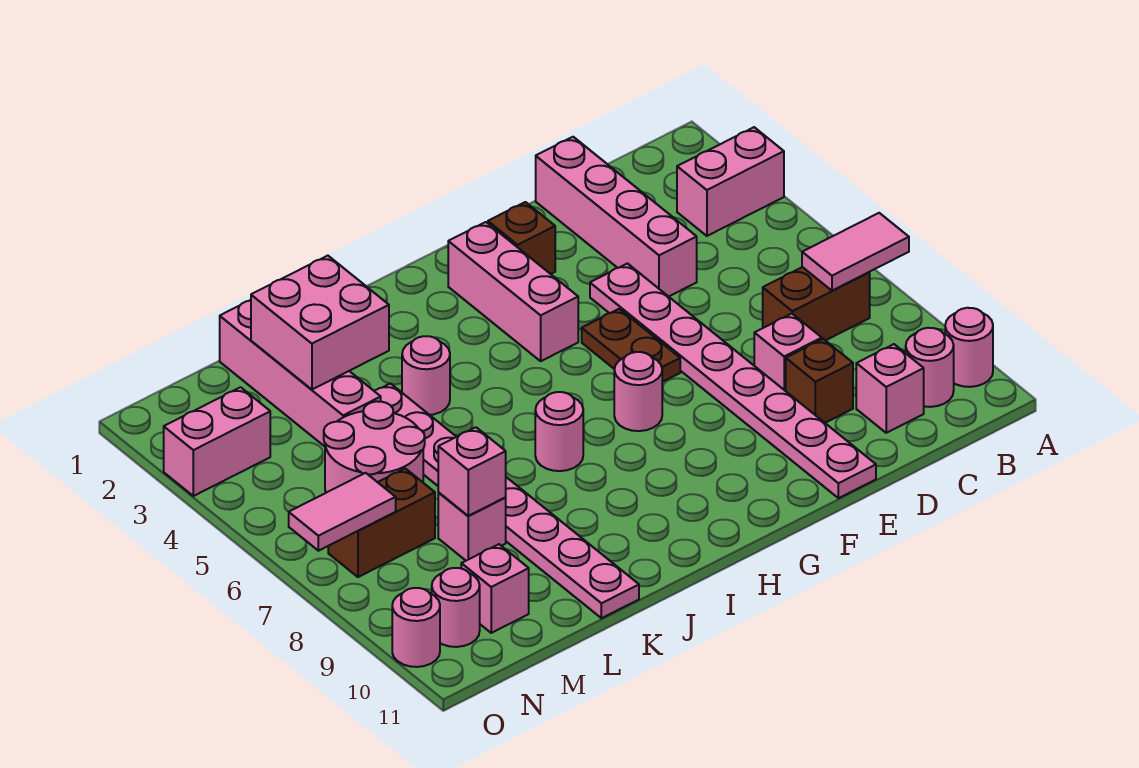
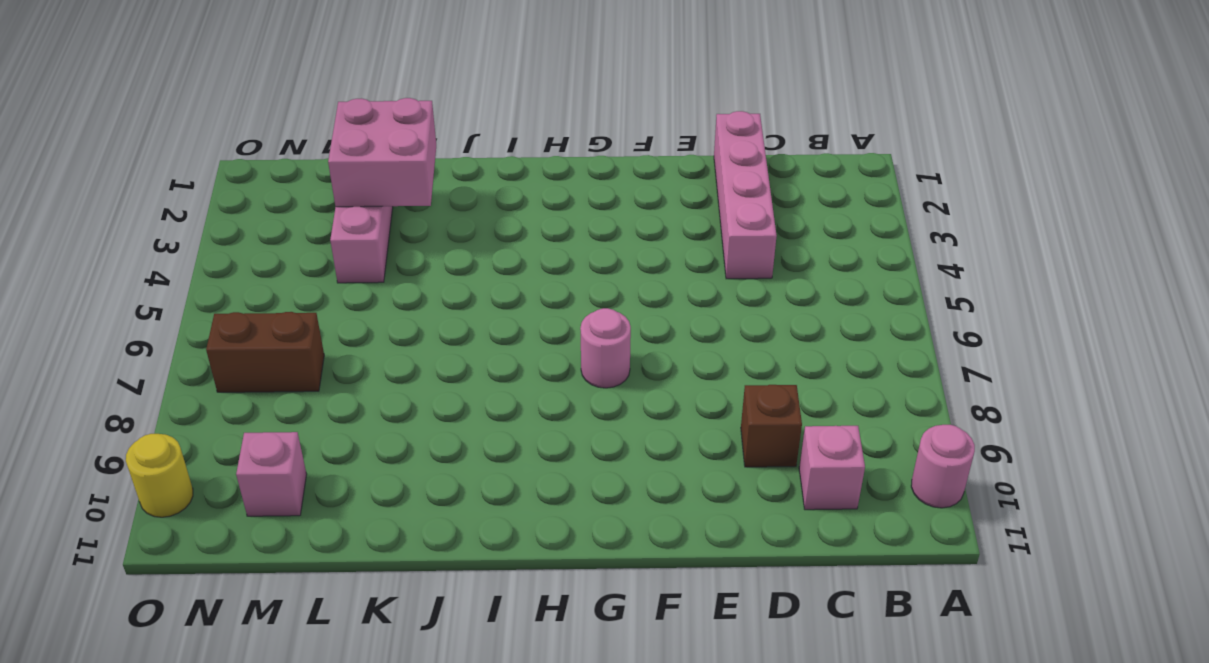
yellow round brick O10 level 1 -> pink round brick O10 level 1
none -> pink brick A3:B3 level 1
none -> brown brick B7:C7 level 1
none -> pink round brick B10 level 1

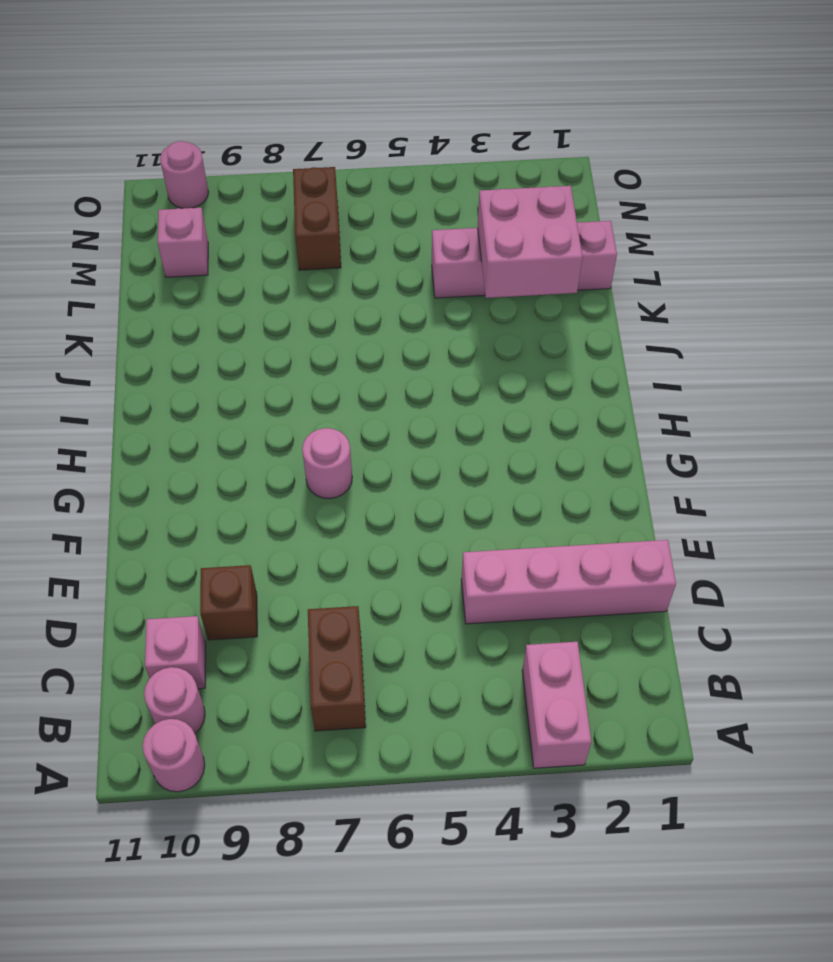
none -> pink brick D8 level 1
none -> pink plate E4:E11 level 1
none -> brown brick F2 level 1

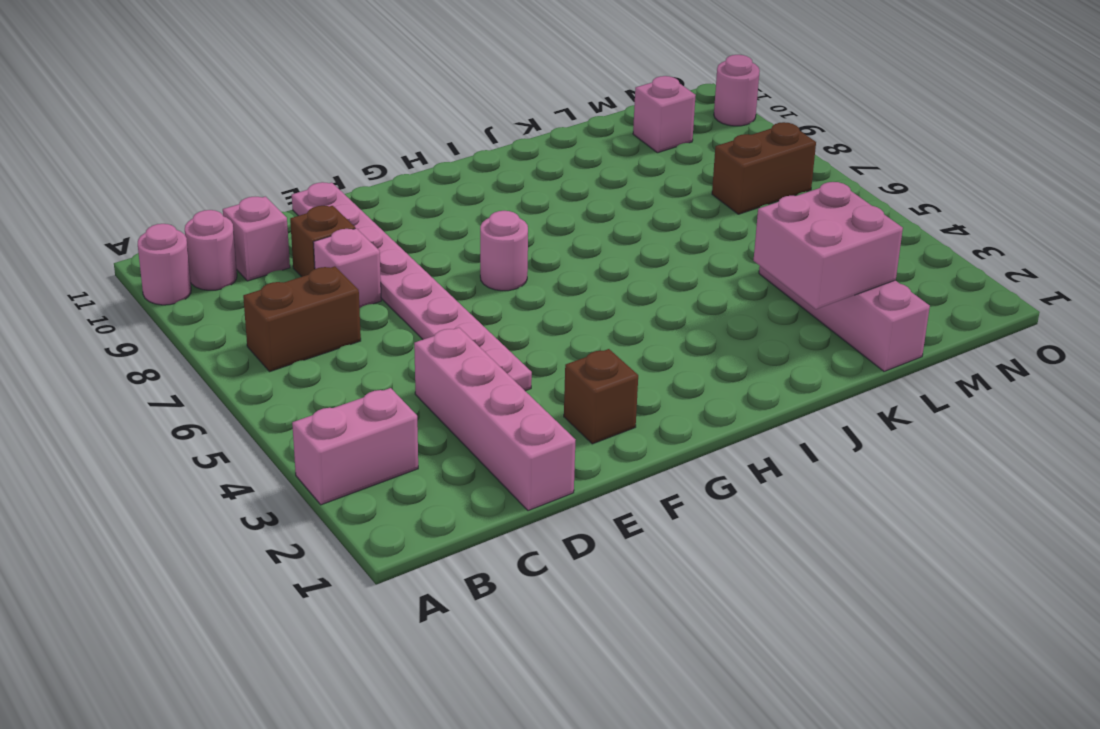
none -> brown plate F5:F6 level 1
none -> pink brick G2:G4 level 1
none -> pink round brick I7 level 1

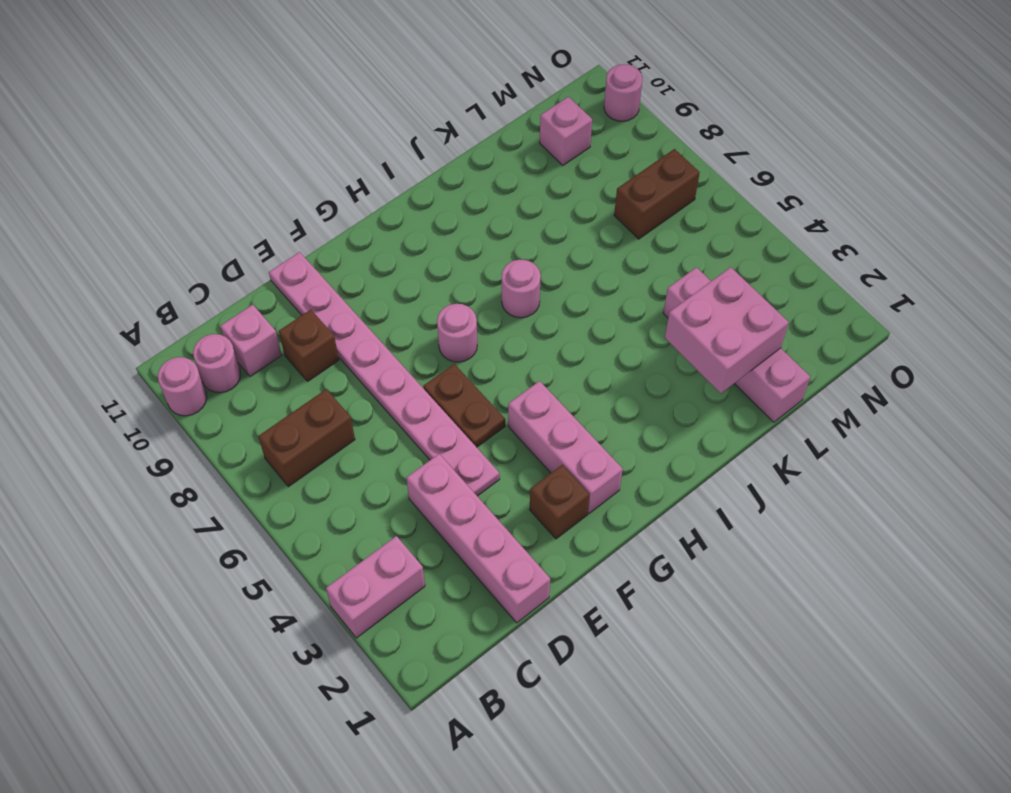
none -> pink brick D8 level 1
none -> pink round brick J4 level 1
none -> pink plate K4:K11 level 1

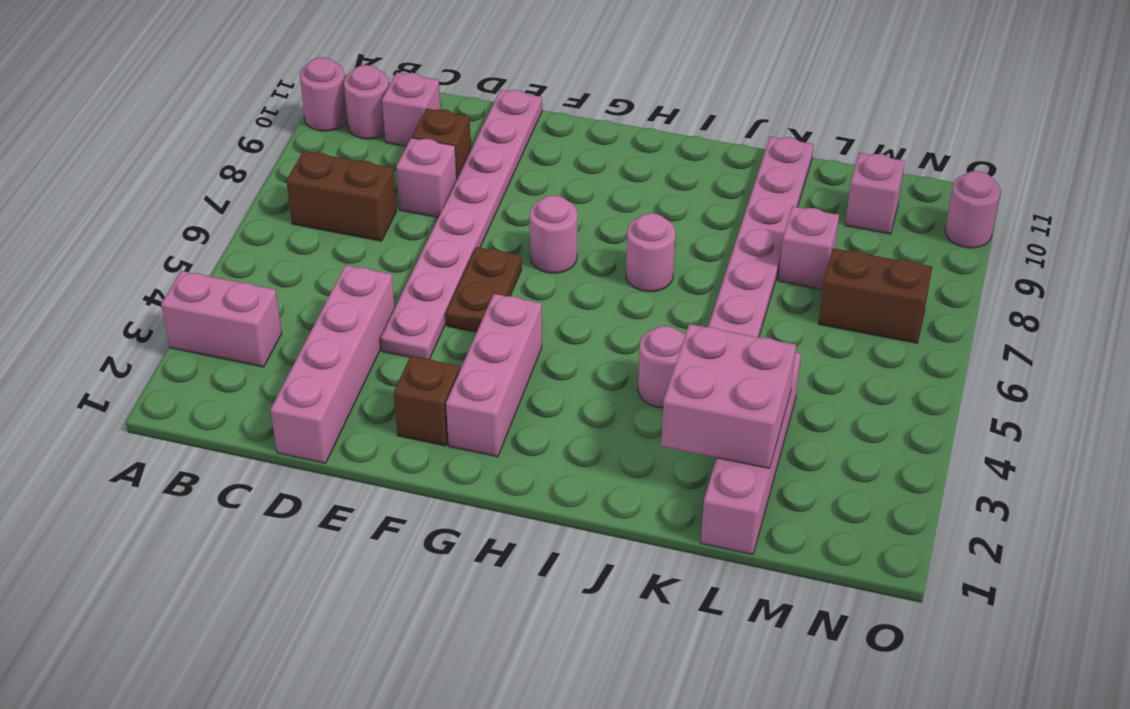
none -> pink round brick L5:M6 level 1
none -> pink brick N3:O3 level 1
none -> pink round brick N10 level 1

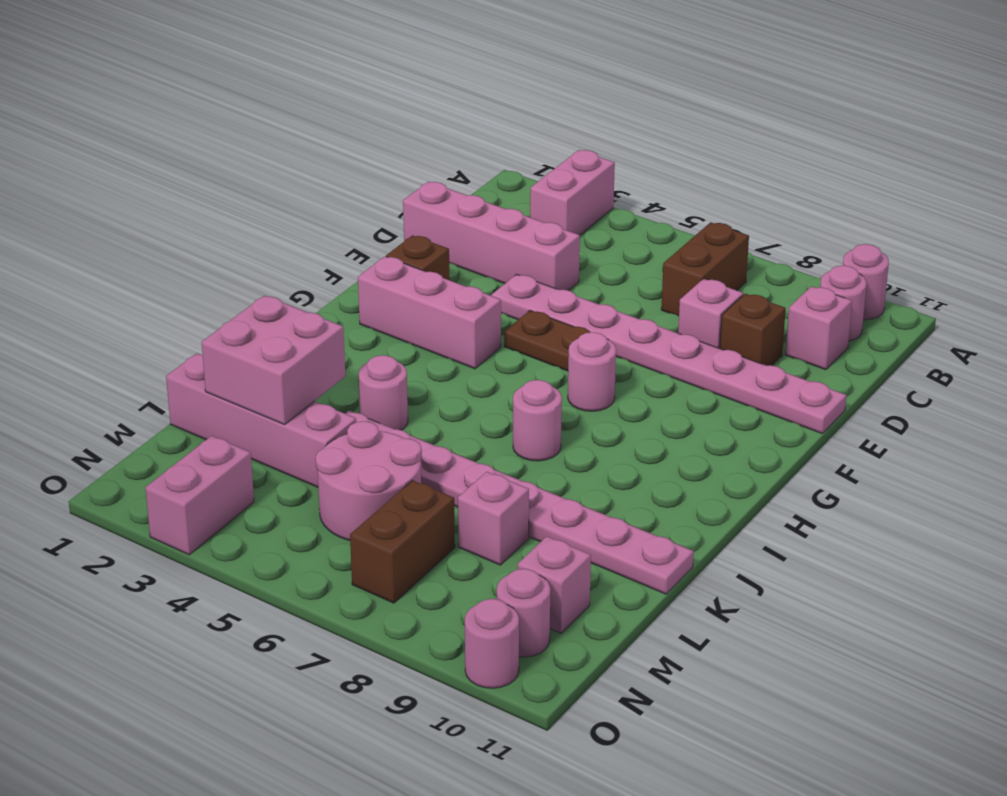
none -> pink tile A7:B7 level 2
none -> pink brick L8 level 2
none -> pink tile N7:O7 level 2

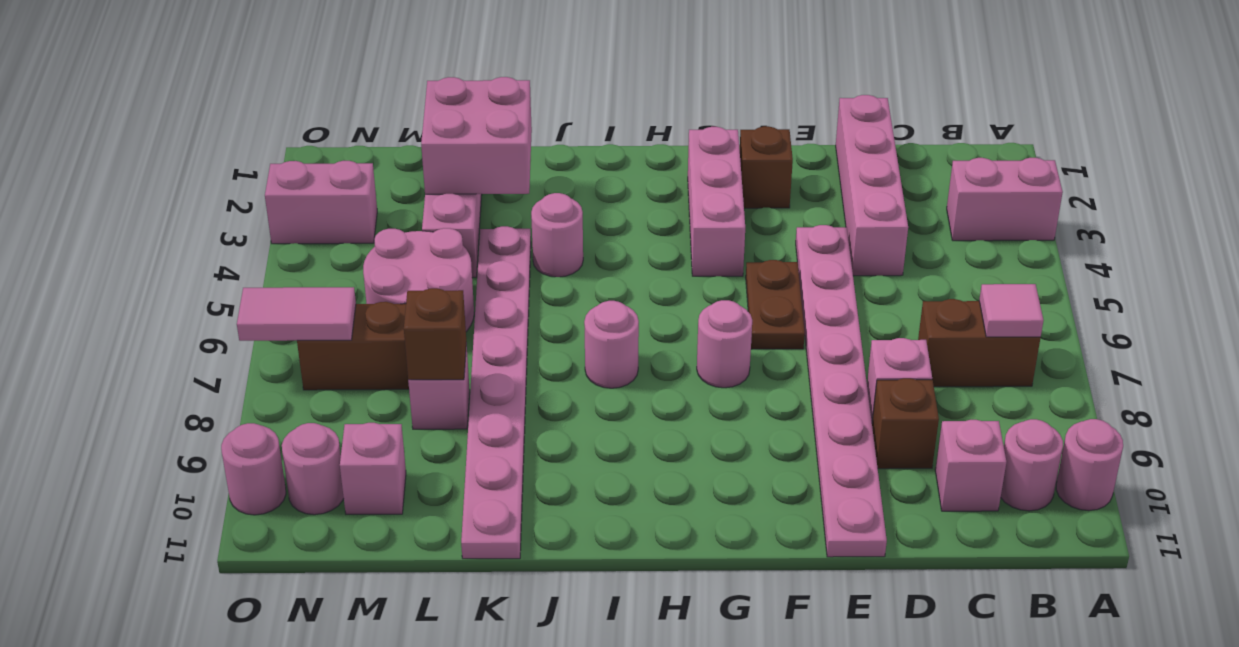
pink tile B7 level 2 -> pink tile A7:B7 level 2
brown brick L8 level 2 -> pink brick L8 level 2

